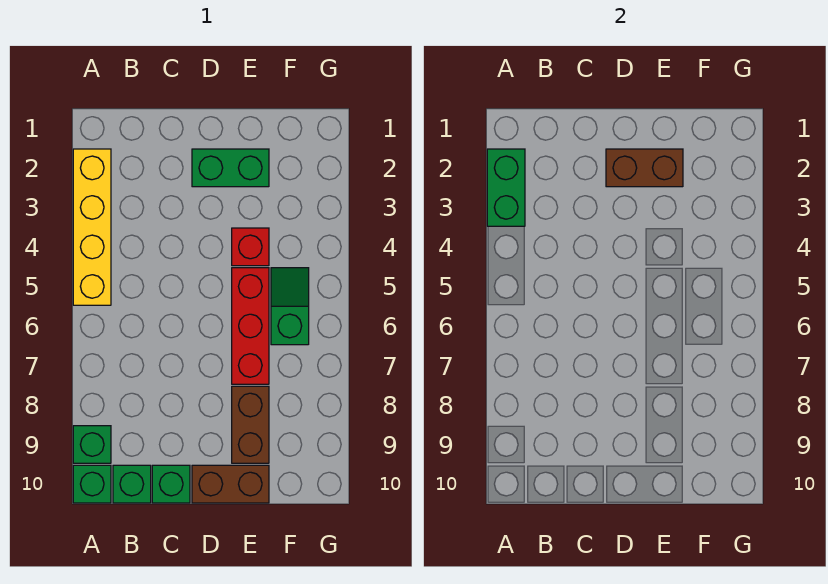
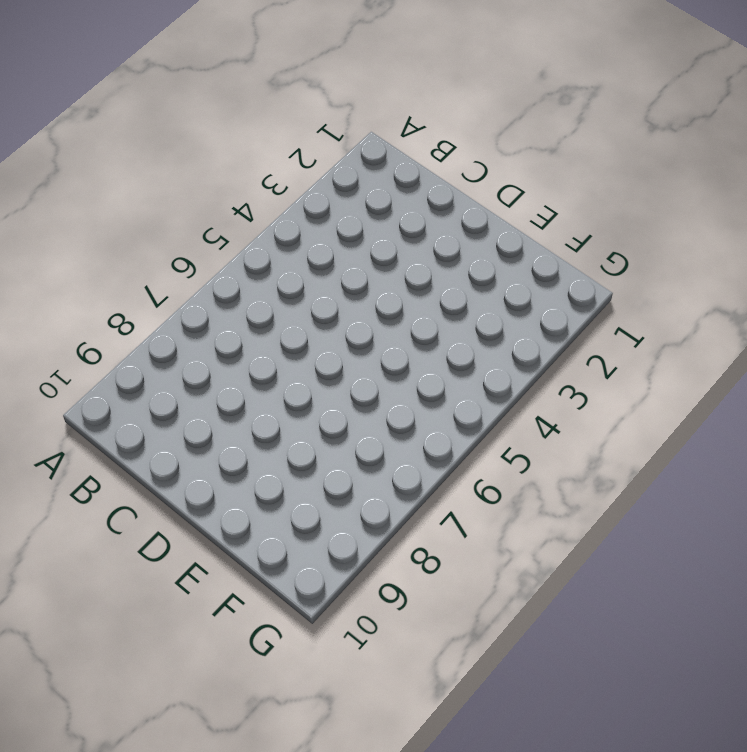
none -> yellow brick A2:A5 level 1
none -> green brick A9 level 1
none -> green brick A10 level 1

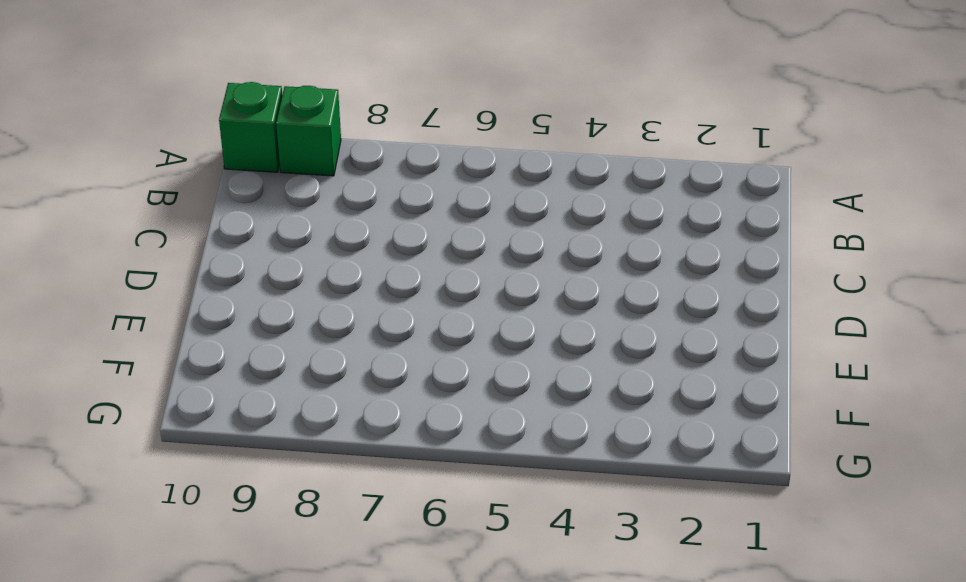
none -> yellow brick A2:A5 level 1
none -> green brick B10 level 1
none -> green brick C10 level 1

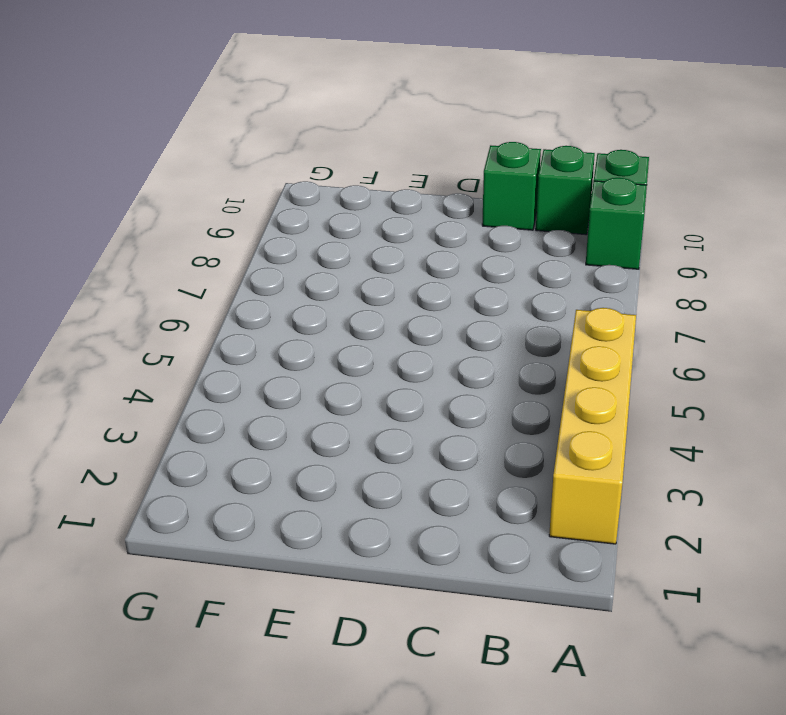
none -> green brick D2:E2 level 1
none -> brown brick D10:E10 level 1
none -> red brick E4 level 1

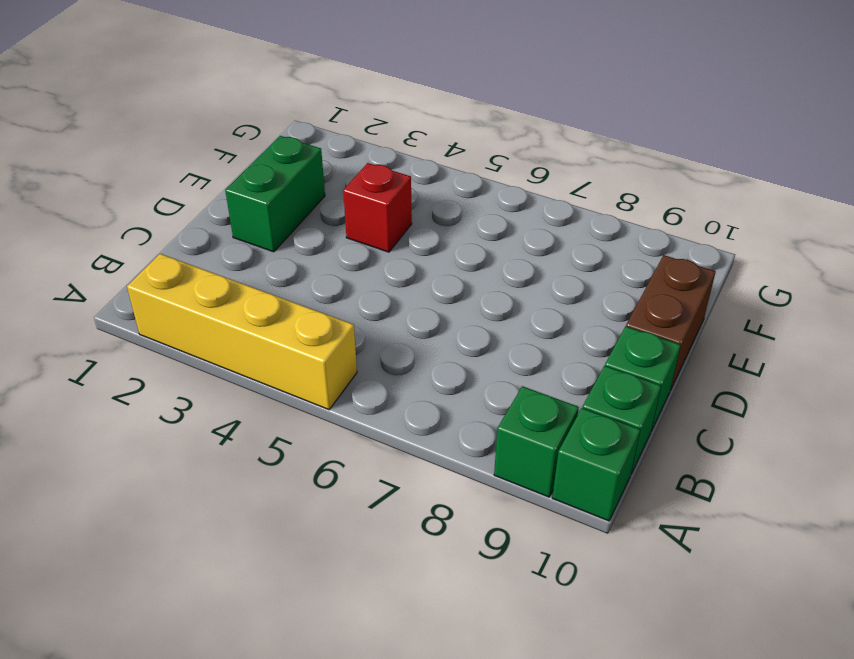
none -> red brick E5:E7 level 1
none -> brown brick E8:E9 level 1
none -> green slope F5:F6 level 1 top 6

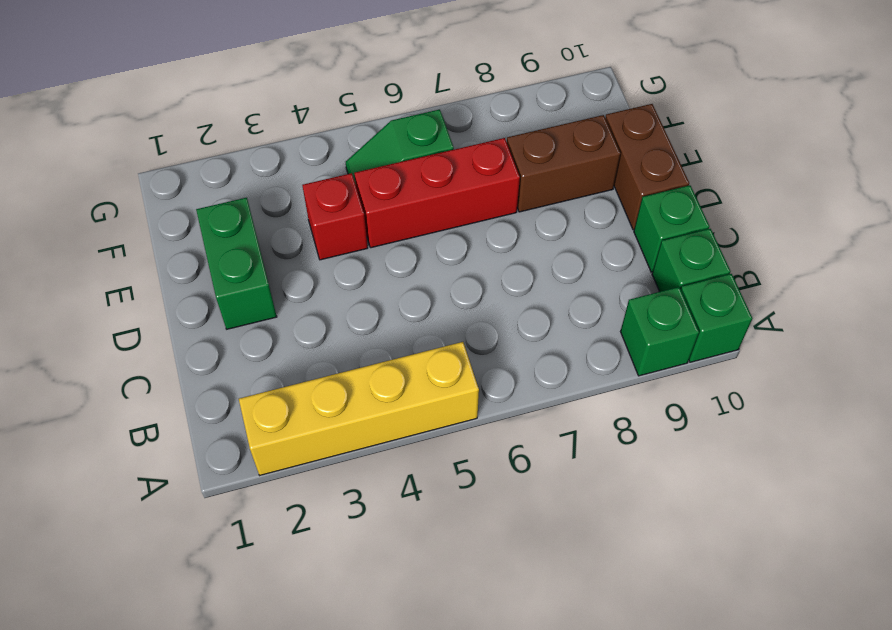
none -> green brick A2:A3 level 2
none -> brown brick D2:E2 level 2

